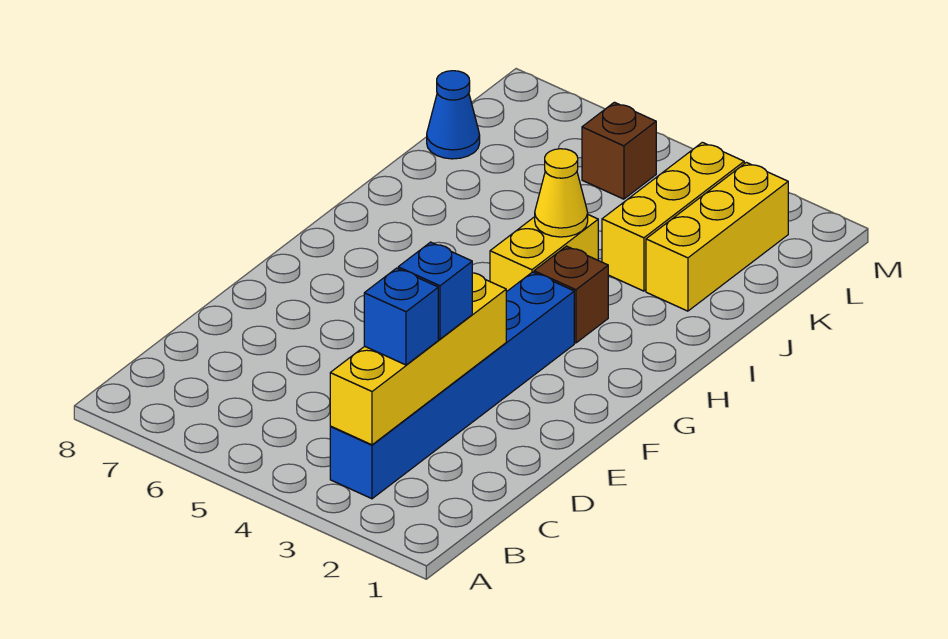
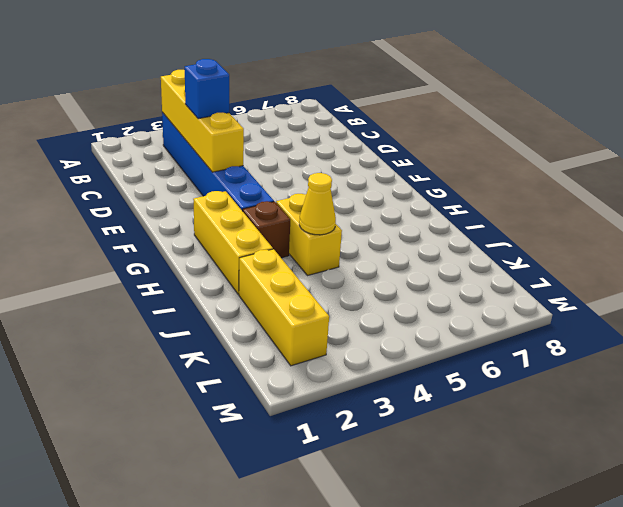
yellow brick G2:I2 level 1 -> yellow brick J3:L3 level 1
none -> blue cone K8 level 1
none -> brown brick L5 level 1

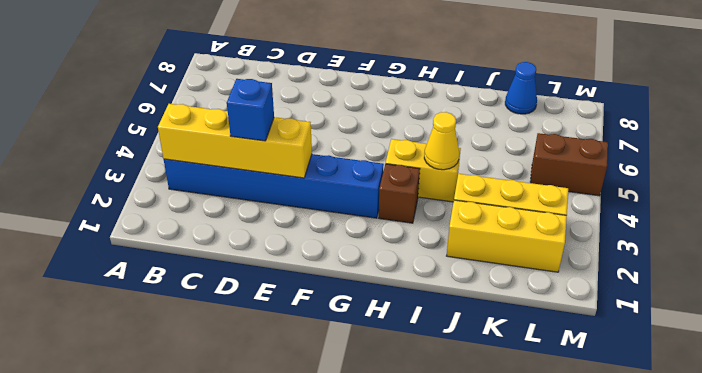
brown brick L5:M5 level 1 -> brown brick L5 level 1
none -> blue brick C3 level 3

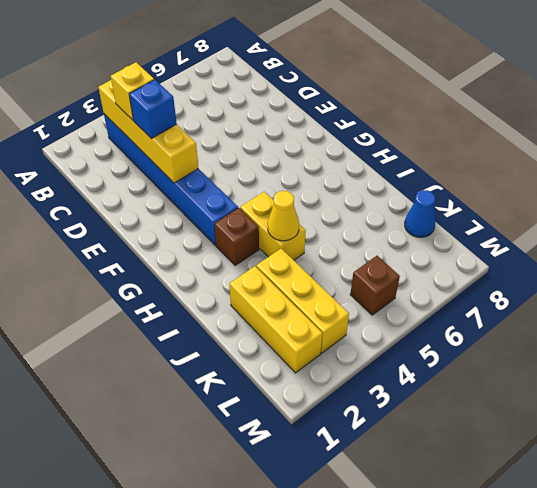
yellow brick C3 level 3 -> blue brick C3 level 3

